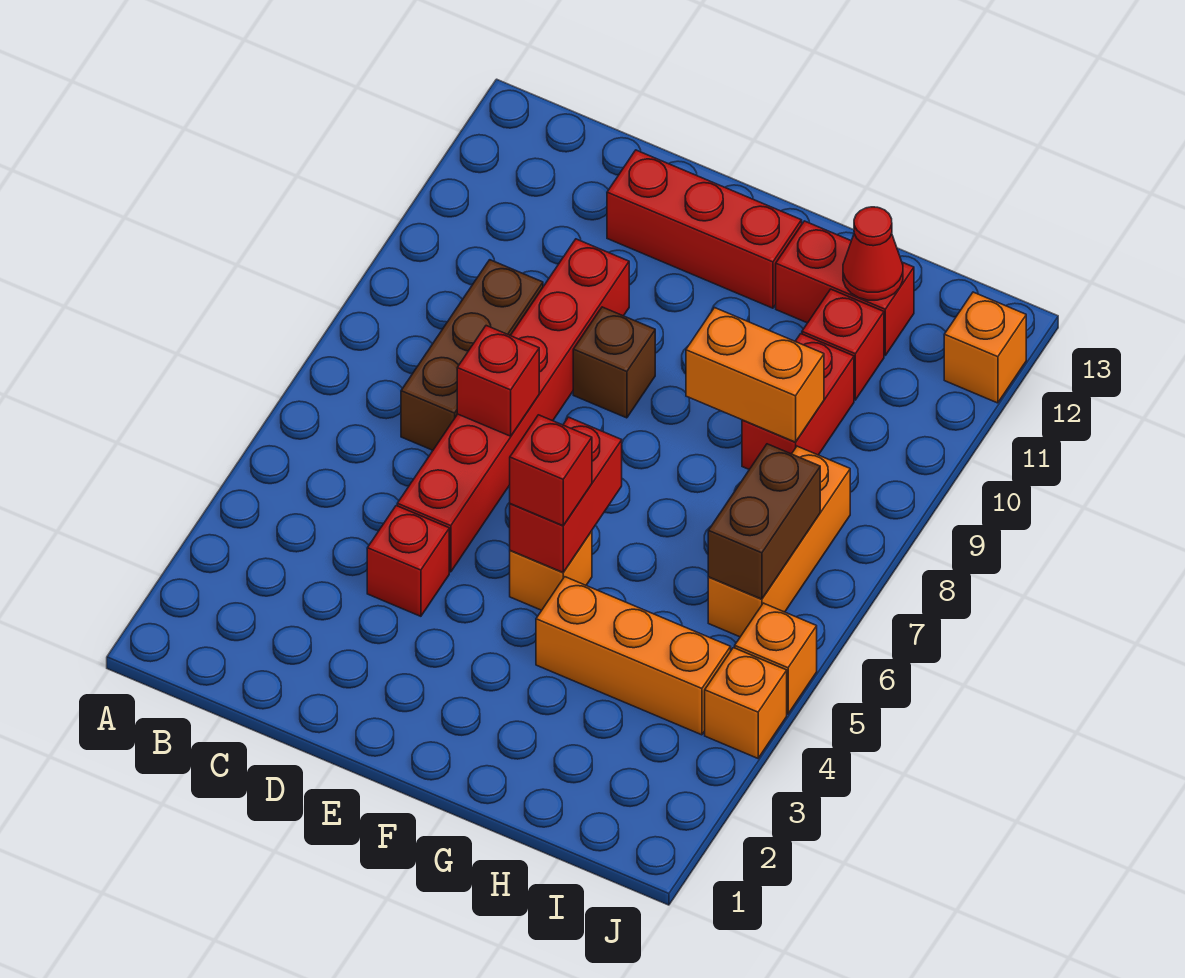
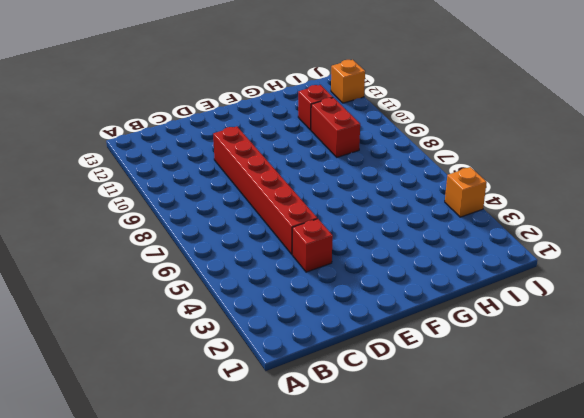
none -> brown brick C7:C9 level 1
none -> red brick D12:F12 level 1
none -> brown brick E9 level 1

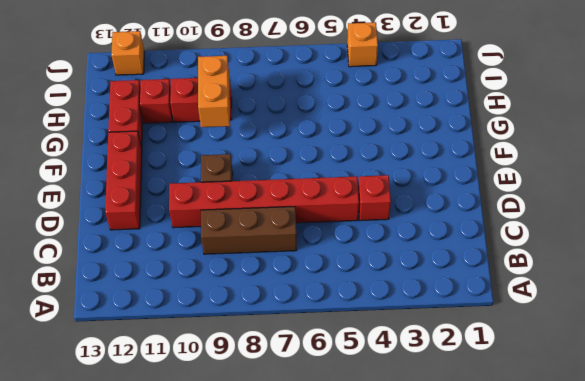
none -> orange brick F5 level 1
none -> orange brick G4:I4 level 1
none -> orange brick I6:I8 level 1

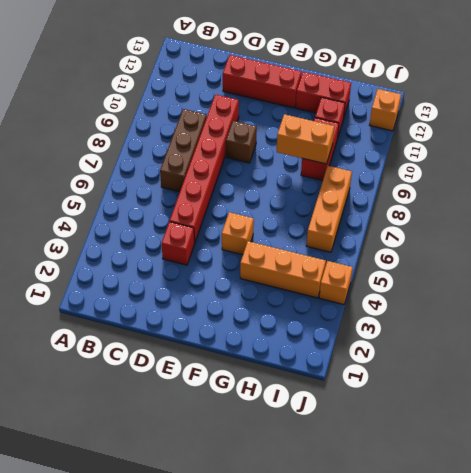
none -> orange brick J5 level 1
none -> red brick D7 level 2
none -> red brick F5:F6 level 2

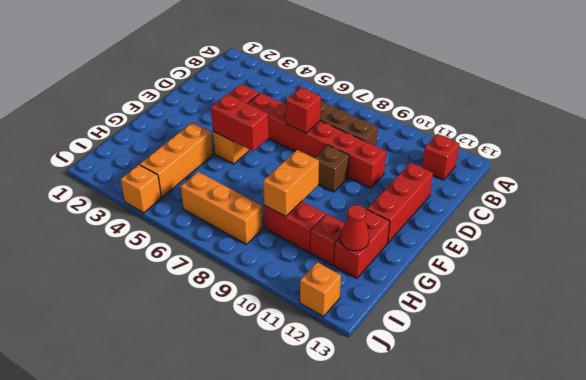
red brick B12 level 1 -> red brick F5 level 3
none -> orange brick J5 level 1
none -> brown brick I6:I7 level 2

